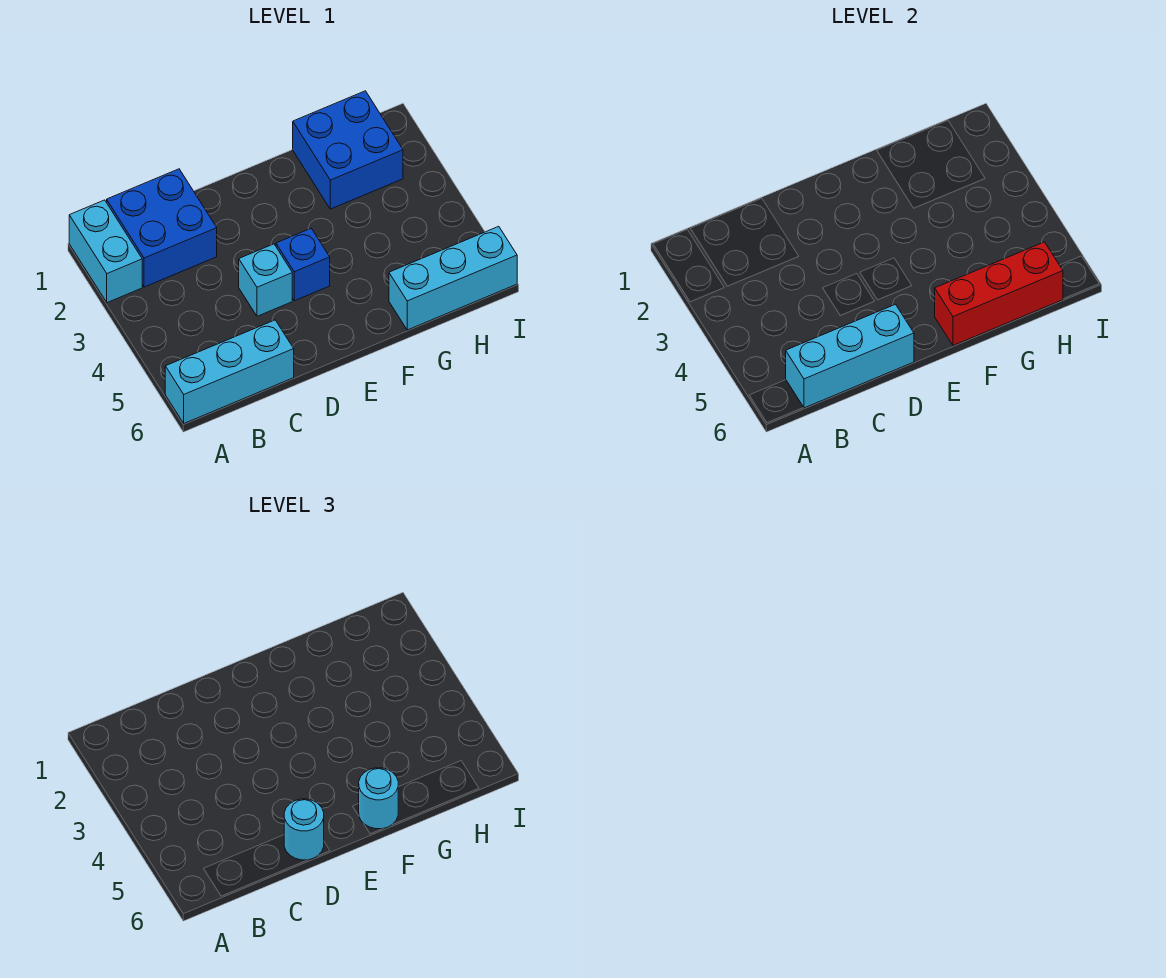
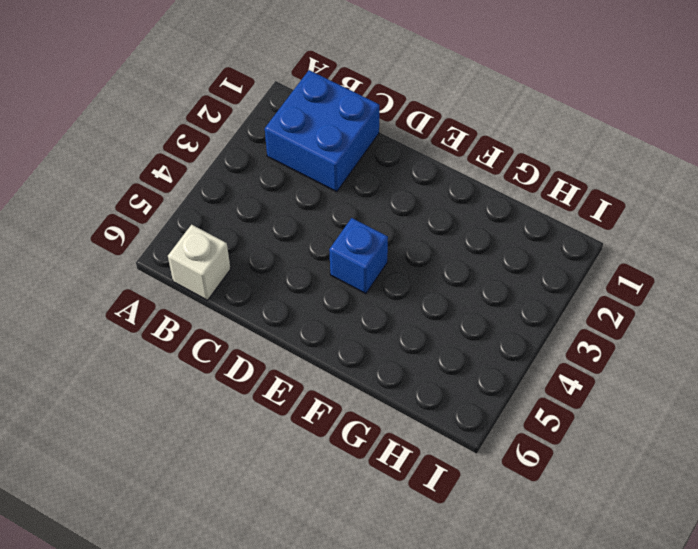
white brick B6 level 1 -> cyan brick A6:C6 level 1
none -> cyan brick A1:A2 level 1
none -> cyan brick D4 level 1

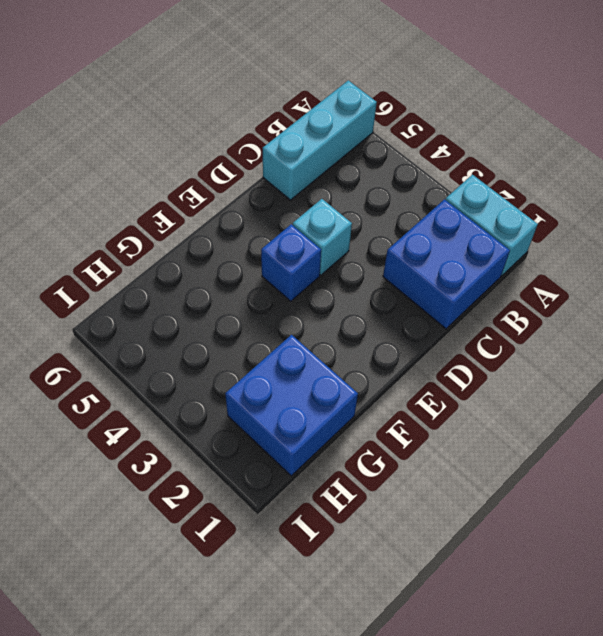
none -> cyan brick G6:I6 level 1
none -> cyan brick B6:D6 level 2

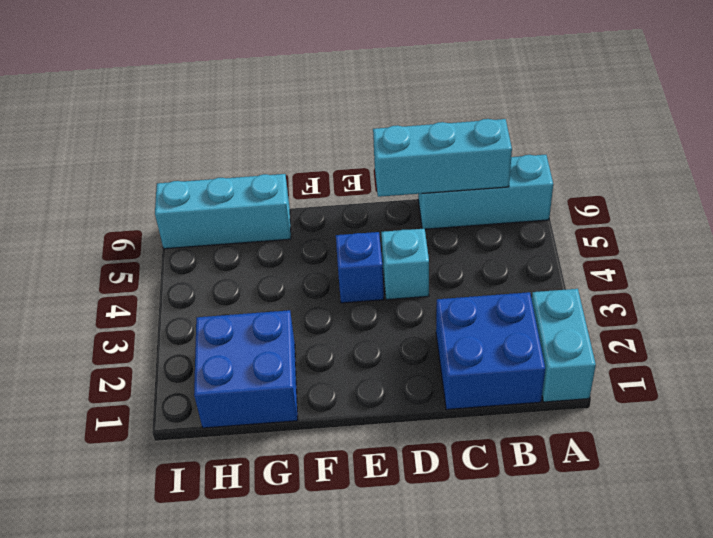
none -> red brick F6:H6 level 2
none -> cyan round brick D6 level 3

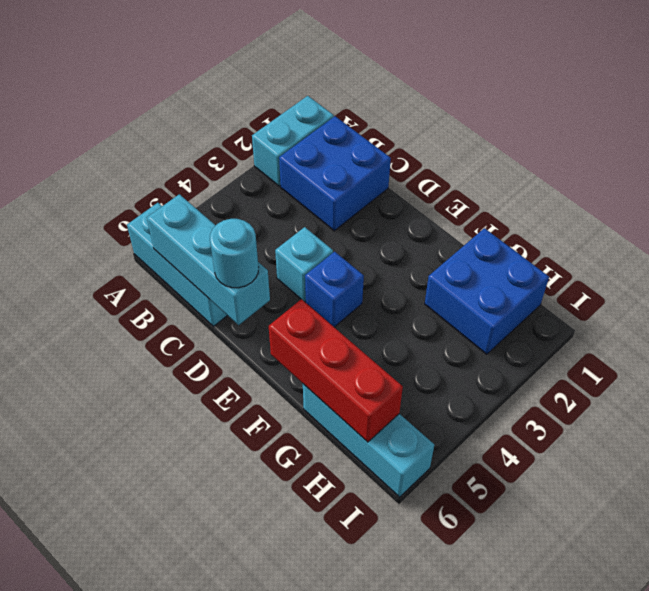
none -> cyan round brick F6 level 3

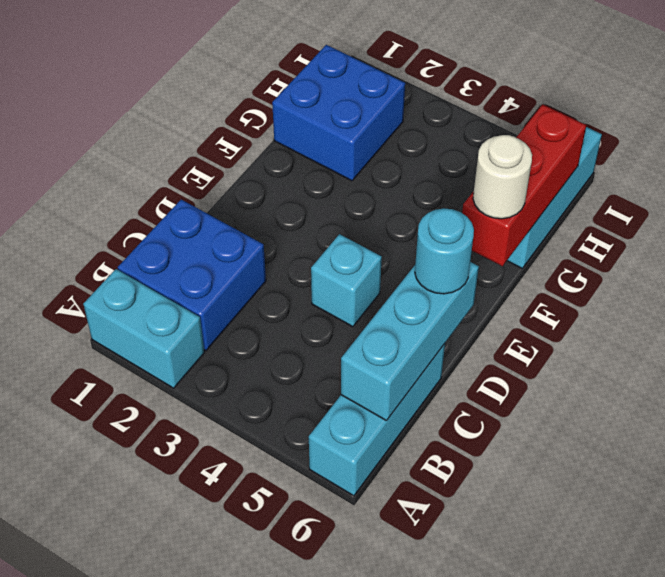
white round brick F6 level 3 -> cyan round brick F6 level 3
none -> blue brick E4 level 1

